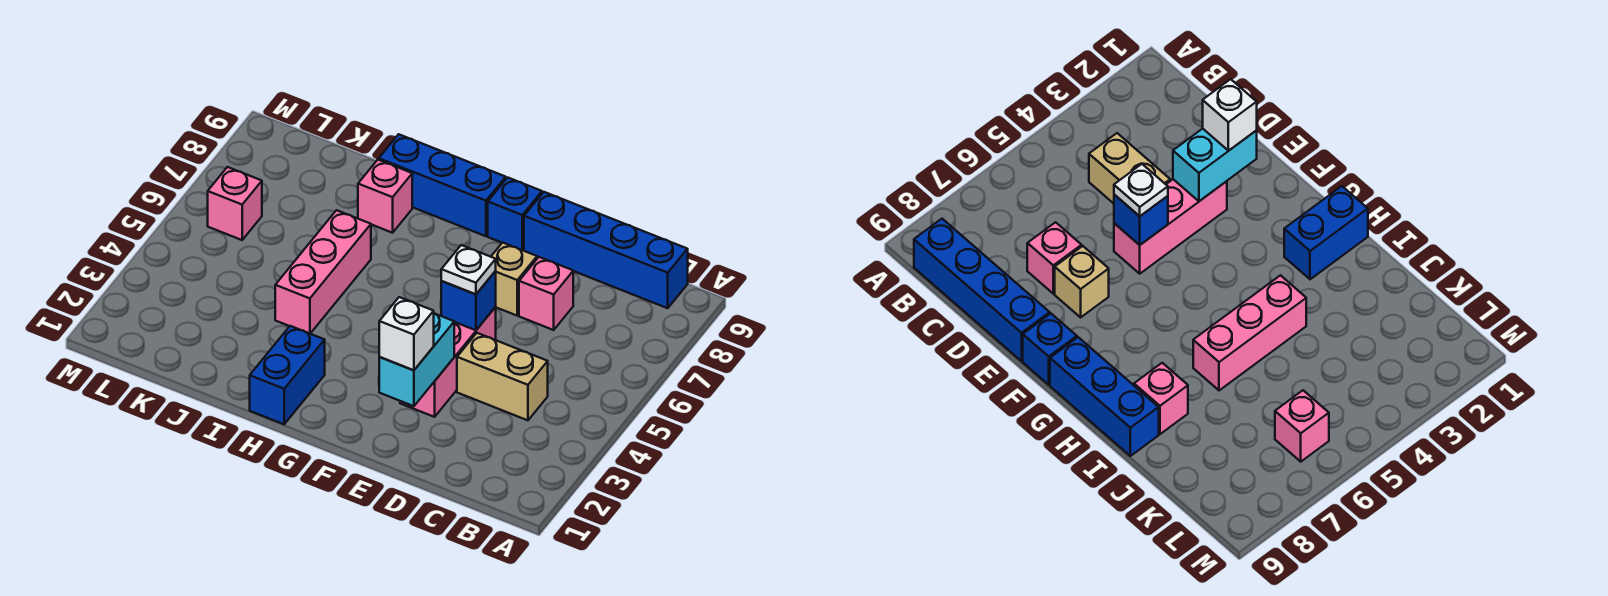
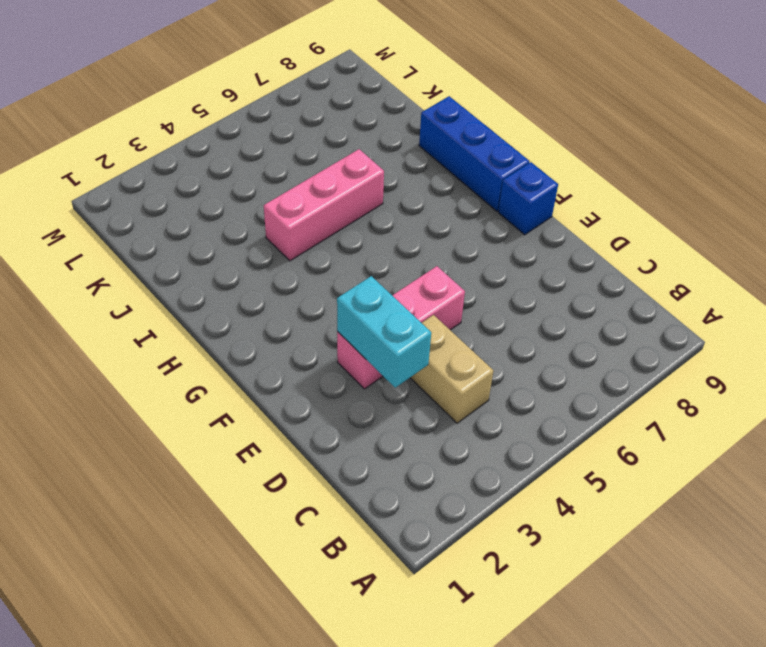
cyan brick D3:E3 level 2 -> cyan brick E2:E3 level 2
none -> blue brick B9:E9 level 1
none -> pink brick D7 level 1
none -> tan brick E7 level 1

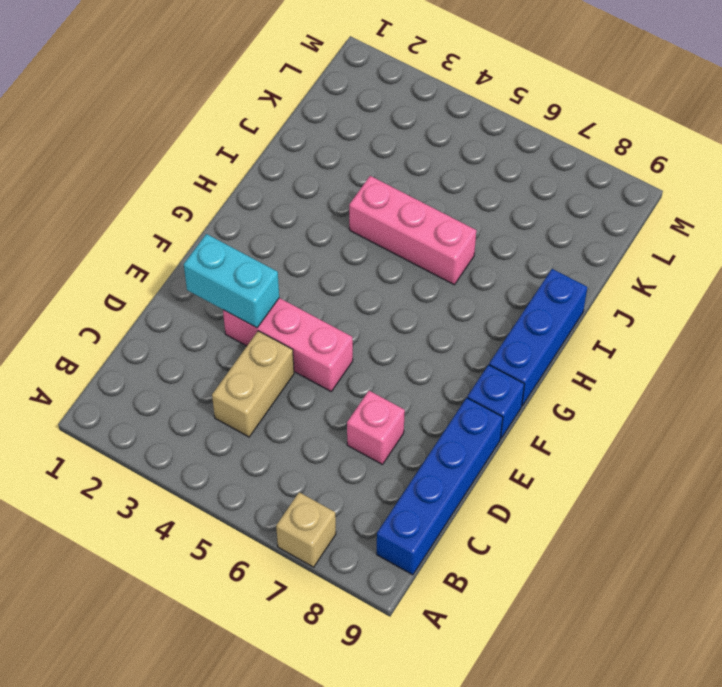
tan brick A7 level 1 -> tan brick E7 level 1
none -> blue brick H1:H2 level 1
none -> pink brick I8 level 1
none -> pink brick L6 level 1

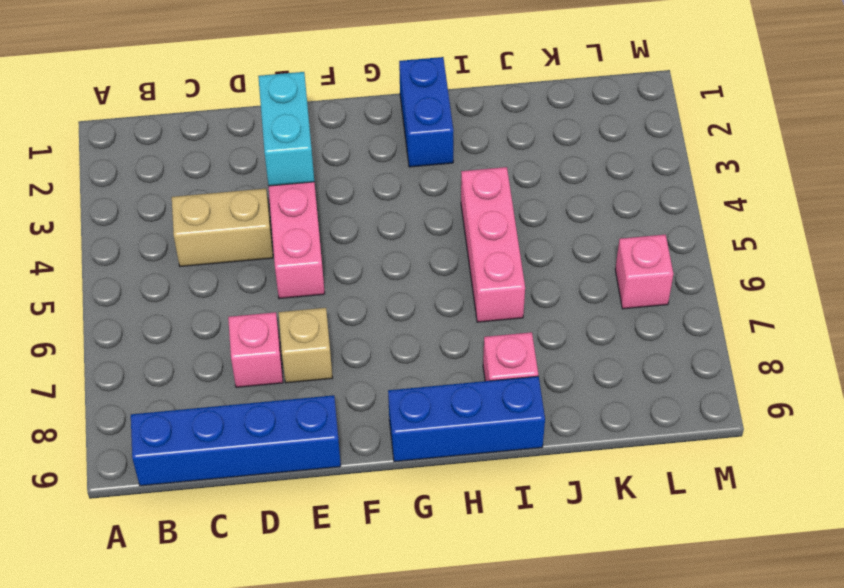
none -> blue brick F9 level 1
none -> blue brick E5 level 2
none -> white brick E2 level 3

